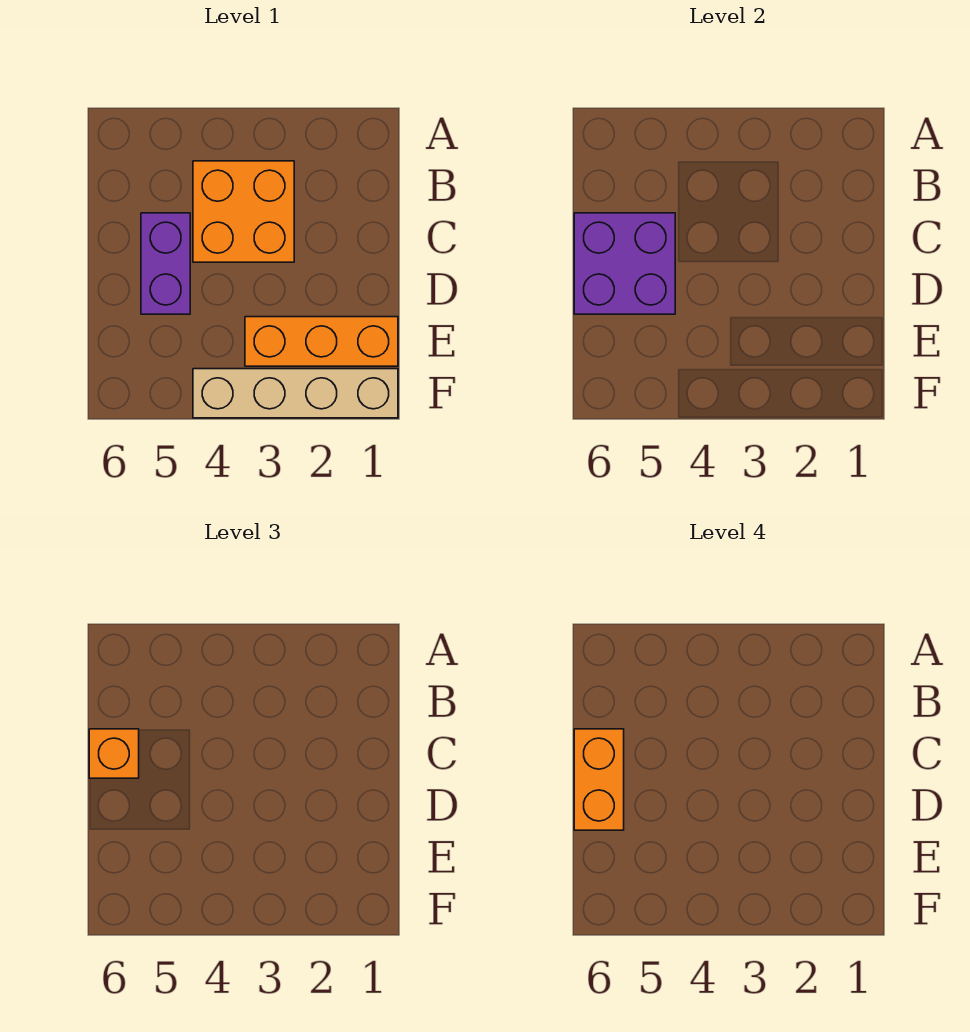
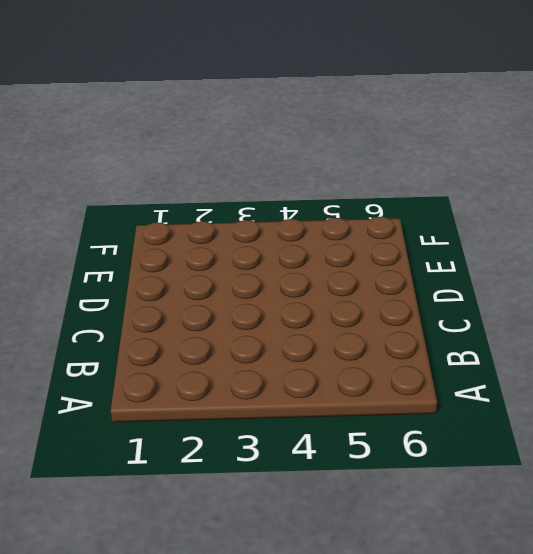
none -> orange brick B3:C4 level 1
none -> purple brick C5:D5 level 1

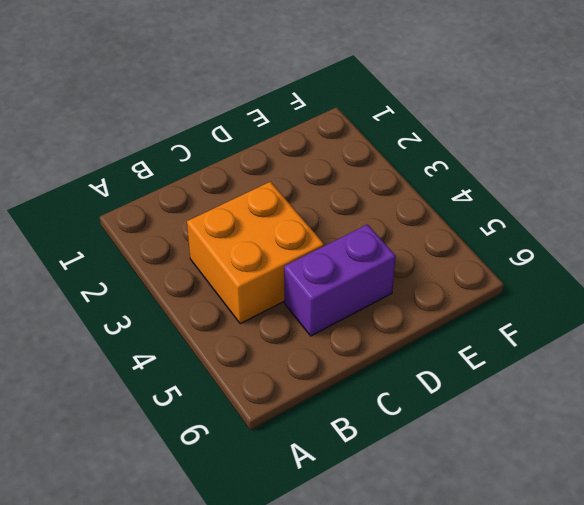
none -> orange brick E1:E3 level 1
none -> tan brick F1:F4 level 1

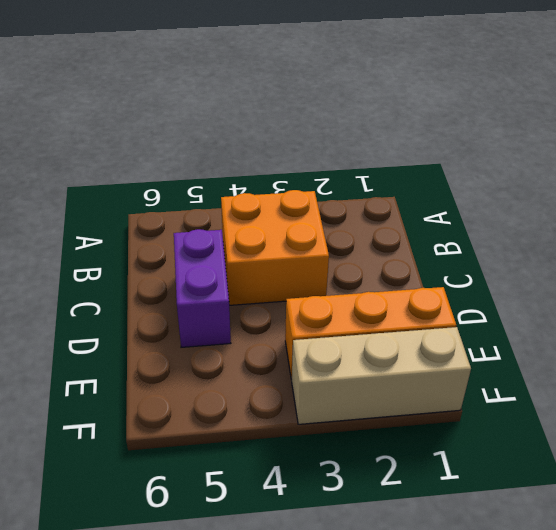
tan brick F1:F3 level 1 -> tan brick F1:F4 level 1
none -> purple brick C5:D6 level 2
none -> orange brick C6 level 3

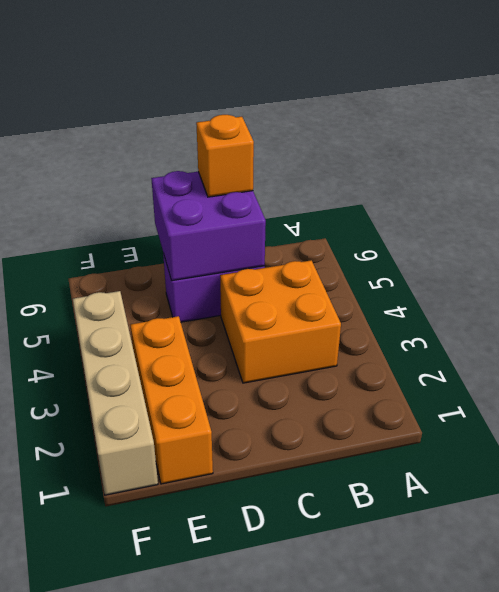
none -> orange brick C6:D6 level 4

